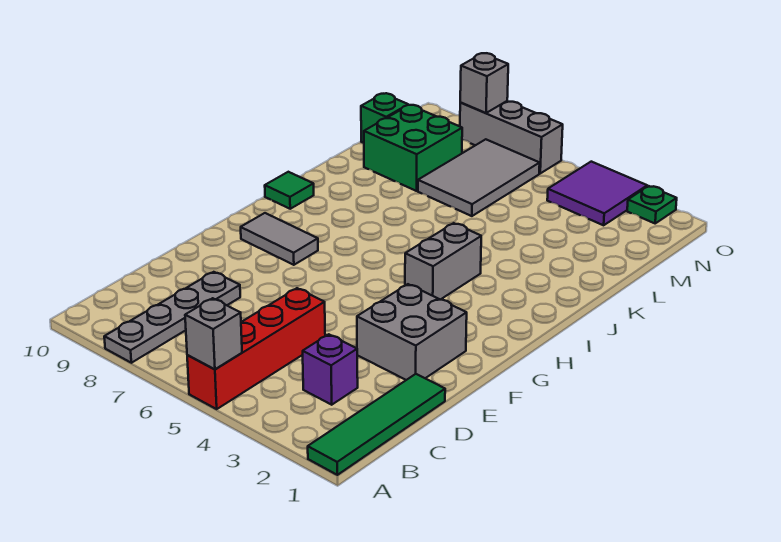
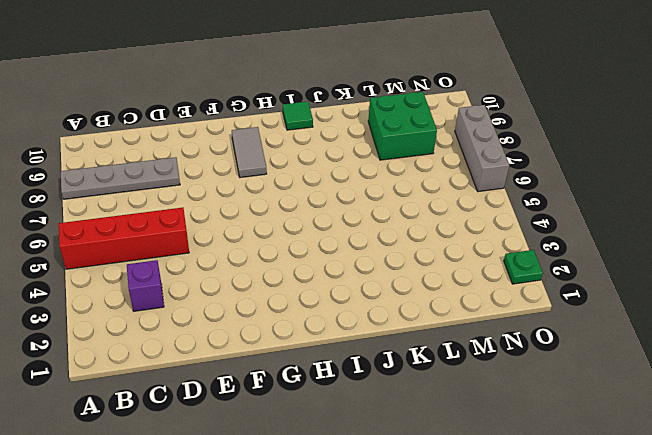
none -> green tile A1:D1 level 1
none -> grey brick E2:F3 level 1
none -> grey brick H4:I4 level 1

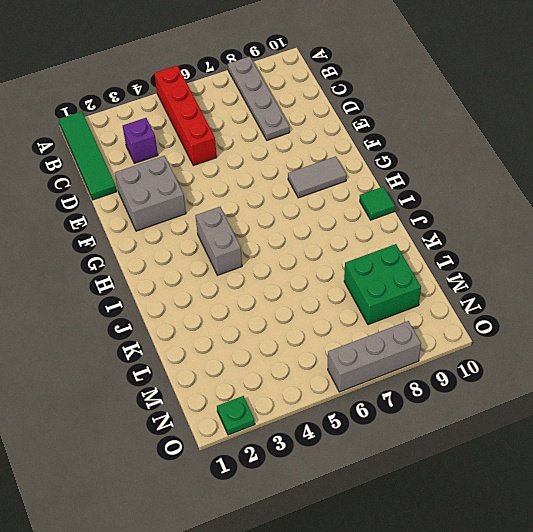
none -> grey tile L6:N7 level 1
none -> green brick M10 level 1
none -> purple tile N3:O4 level 1

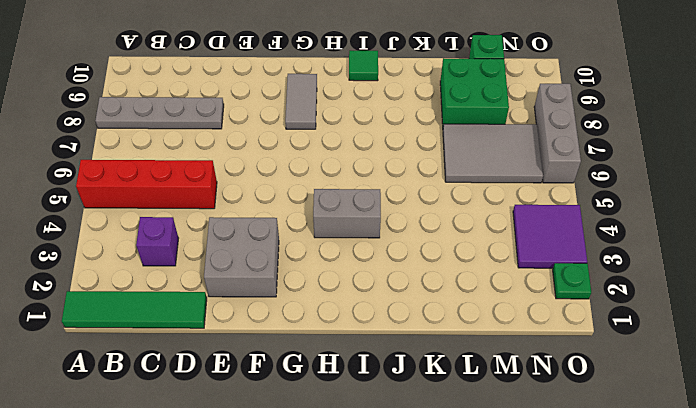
none -> grey brick A5 level 2
none -> grey brick O8 level 2

